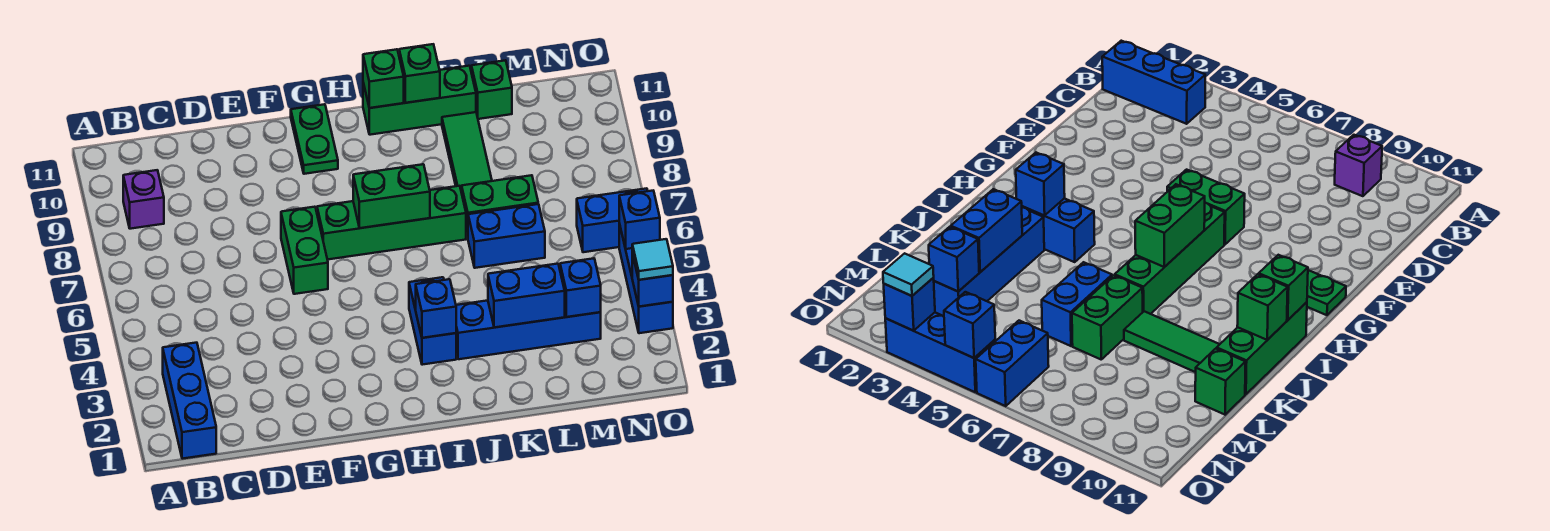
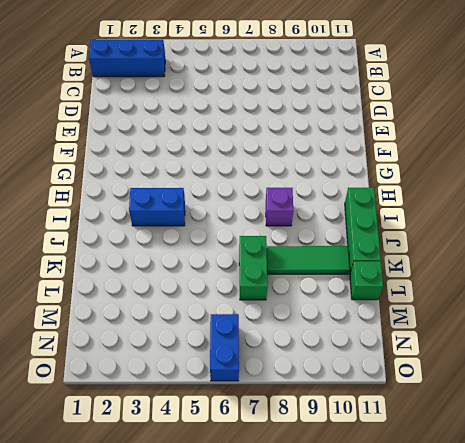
purple brick I8 level 1 -> purple brick B9 level 1
none -> green brick F6:F7 level 1
none -> green brick G7:J7 level 1
none -> green plate G10:G11 level 1

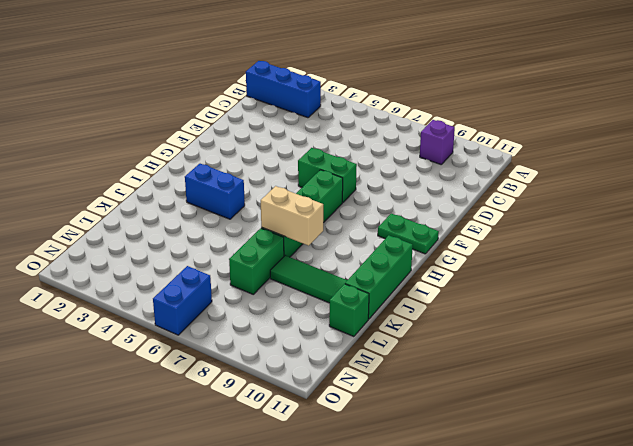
tan brick J7:J8 level 2 -> none
none -> blue brick J3:M3 level 1
none -> blue brick K6:L6 level 1
none -> blue brick O3:O5 level 1

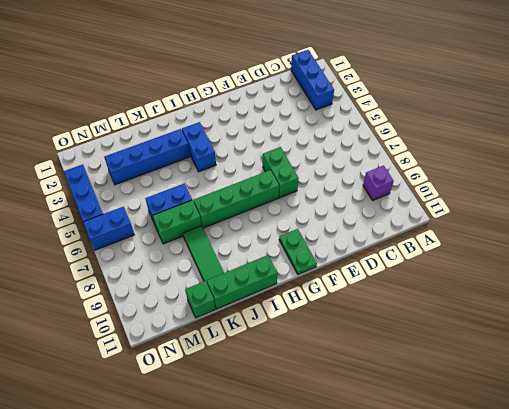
none -> green brick H7:I7 level 2
none -> blue brick I3 level 2
none -> green brick I11 level 2

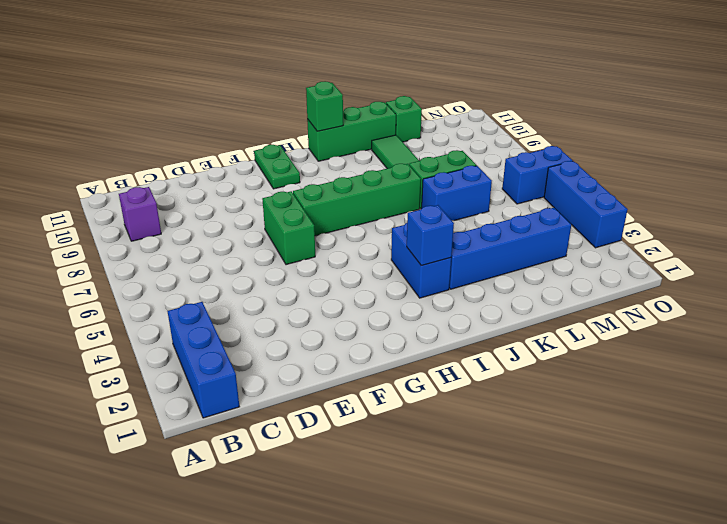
none -> green brick H7:I7 level 2
none -> green brick J11 level 2
none -> blue brick K3:L3 level 2

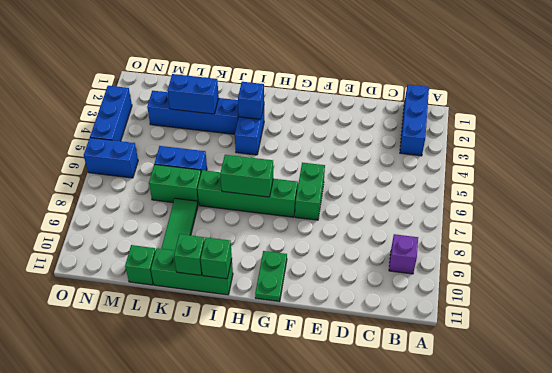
none -> blue brick M3 level 2
none -> blue brick O3 level 2
none -> blue brick O5 level 2

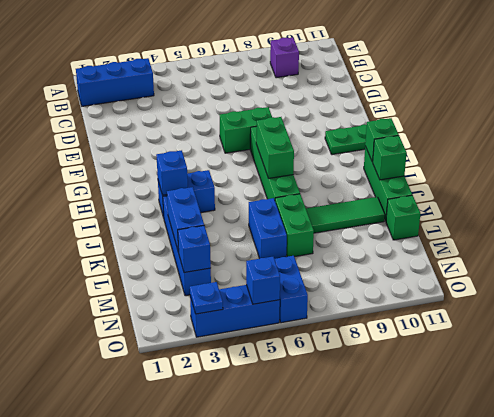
blue plate O3 level 2 -> blue brick O3 level 2
none -> cyan tile O3 level 3

